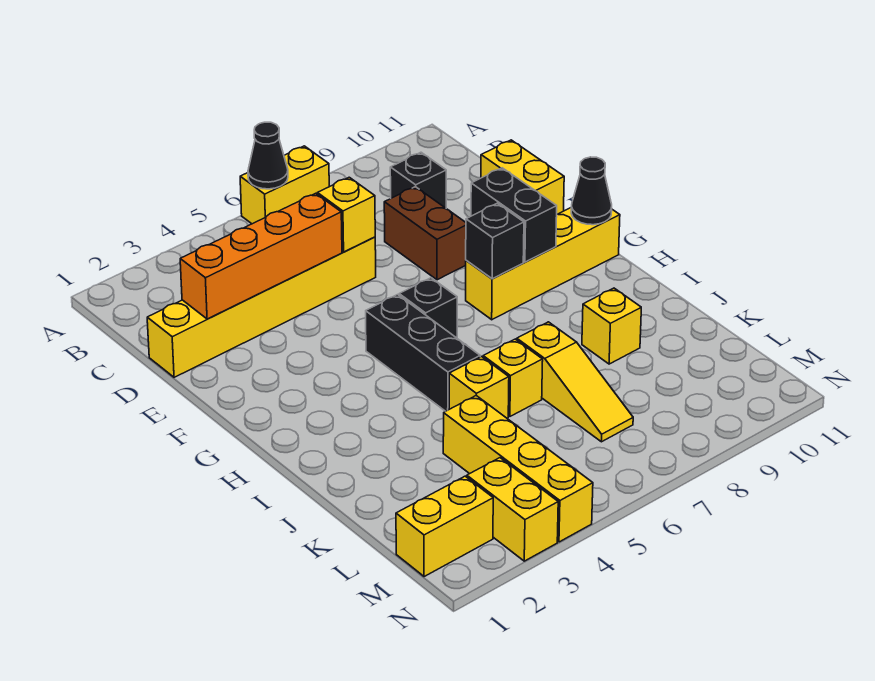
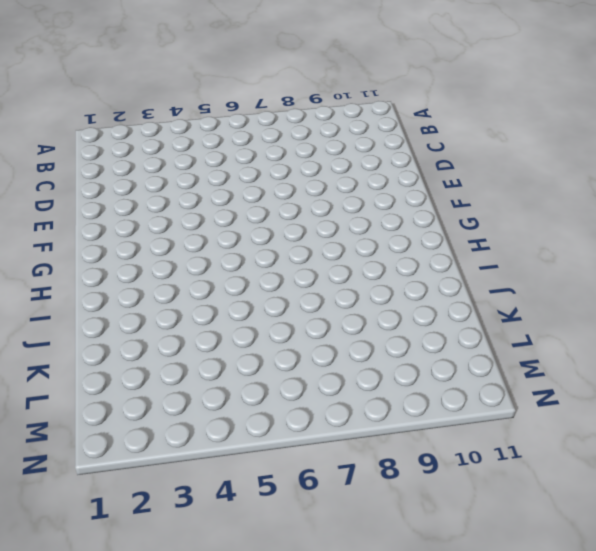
none -> yellow brick A6:A7 level 1
none -> black brick C9 level 1
none -> yellow brick D1:D6 level 1

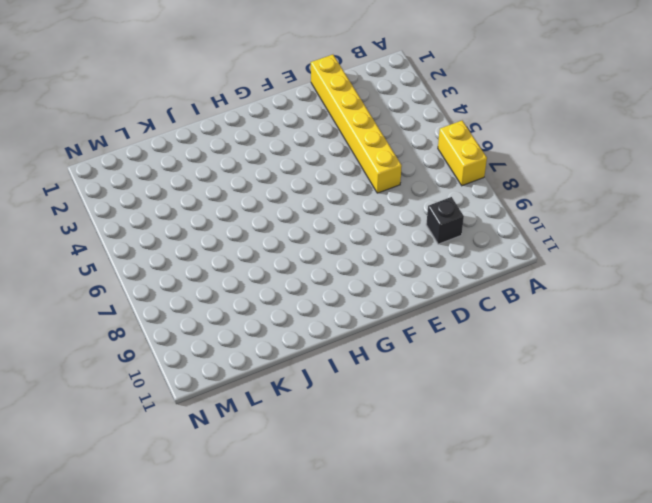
none -> brown brick D8:E8 level 1
none -> yellow brick D11:E11 level 1
none -> black brick G5:I5 level 1

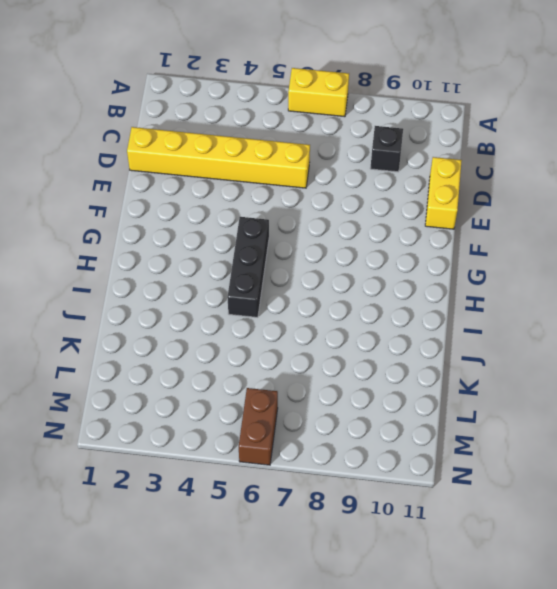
brown brick M6:N6 level 1 -> brown brick D8:E8 level 1
none -> black brick G6 level 1
none -> yellow brick G8:G11 level 1
none -> yellow brick J5 level 1

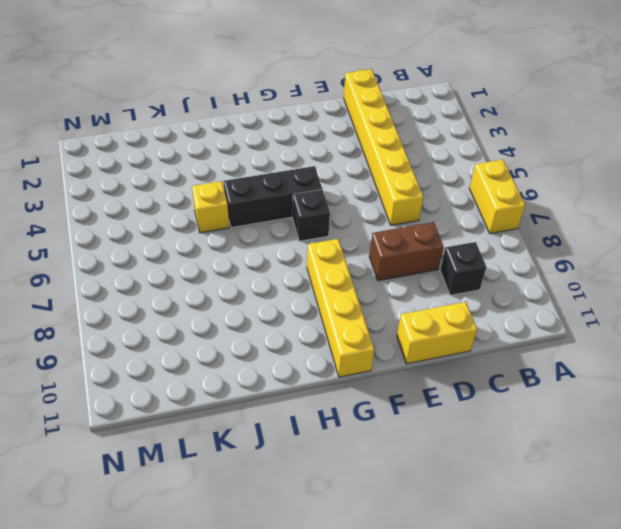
none -> yellow brick J6 level 1
none -> yellow slope J7:L7 level 1 top J
none -> yellow brick J9 level 1

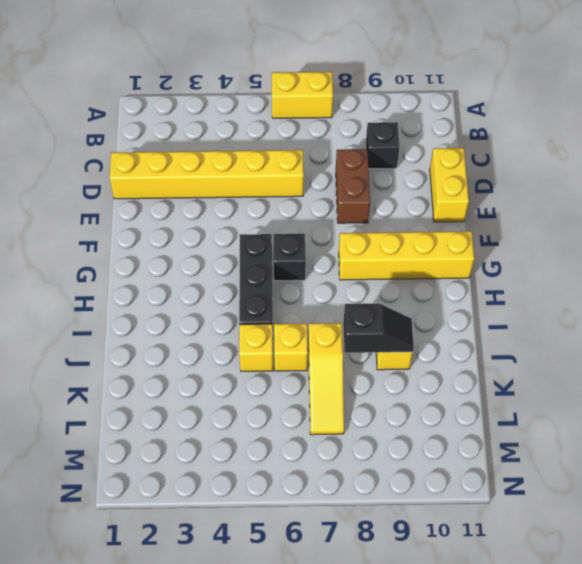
black slope J8:J9 level 2 top 8 -> none
none -> yellow brick K4:N4 level 1
none -> yellow brick M1:M2 level 1
none -> yellow brick M3:N3 level 1

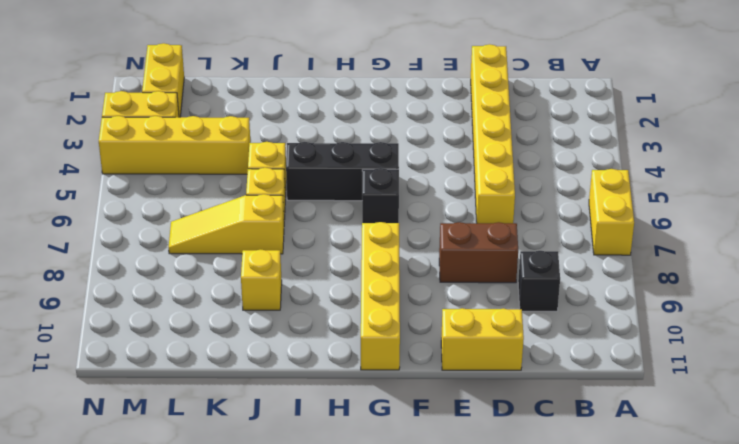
none -> black cone A6 level 2
none -> orange brick D2:D5 level 2
none -> yellow brick D6 level 2

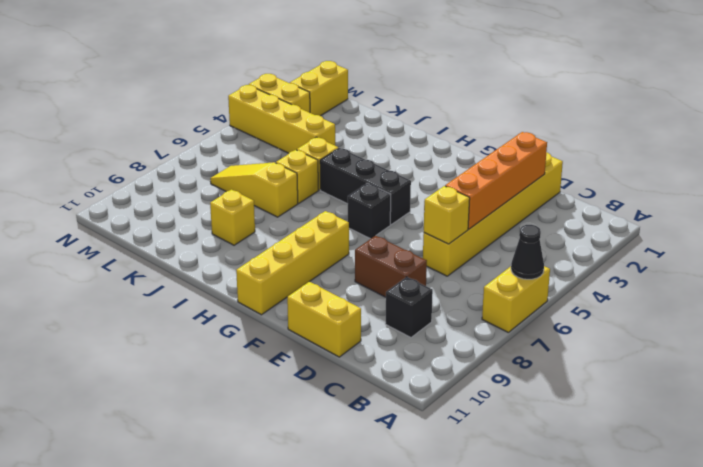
none -> black brick F9:G9 level 2
none -> black brick G8 level 2
none -> black cone G11 level 2

